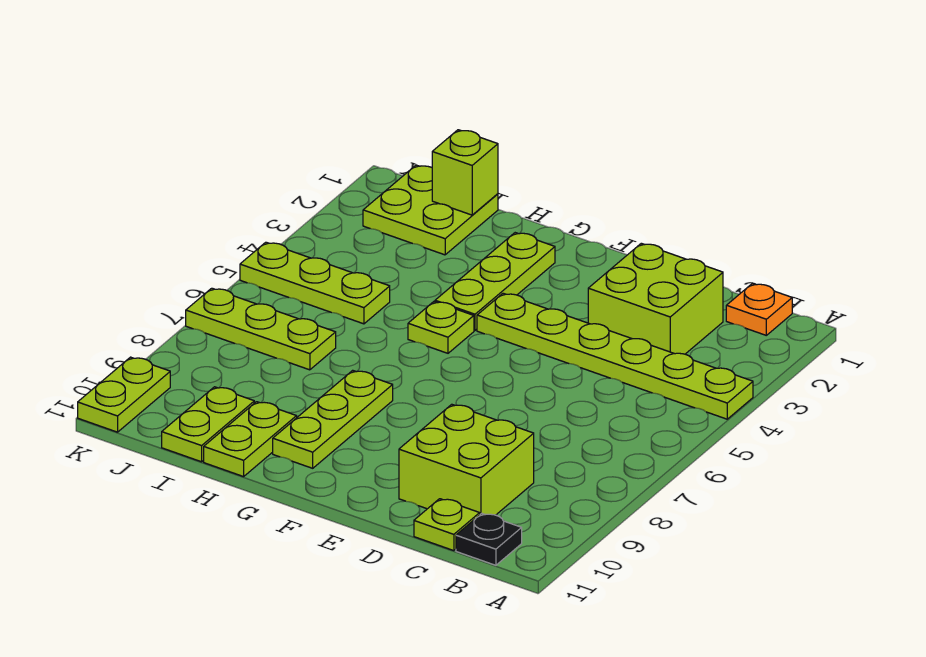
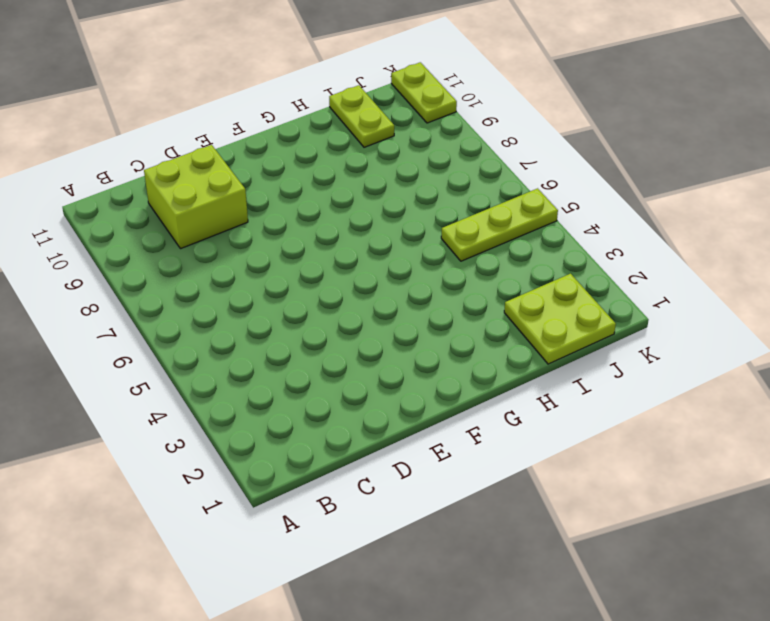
none -> lime plate A4:F4 level 1
none -> orange plate B1 level 1
none -> black plate B11 level 1

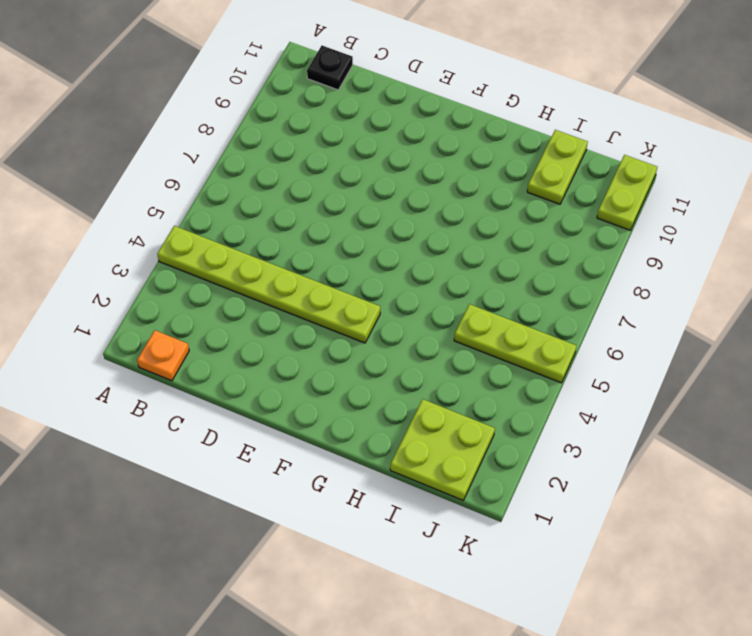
none -> lime brick C2:D3 level 1
none -> lime brick C9:D10 level 1
none -> lime plate C11 level 1

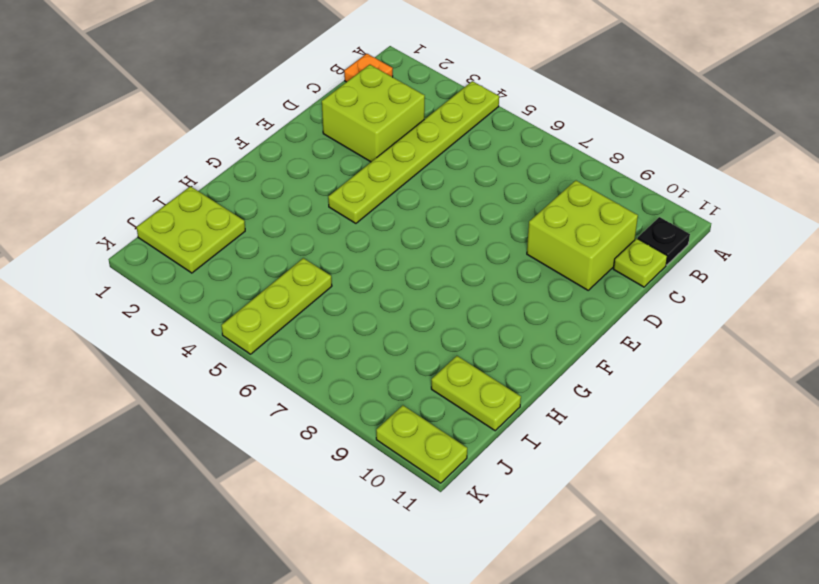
none -> lime plate G2:G4 level 1
none -> lime plate G5 level 1
none -> lime plate G8:G10 level 1

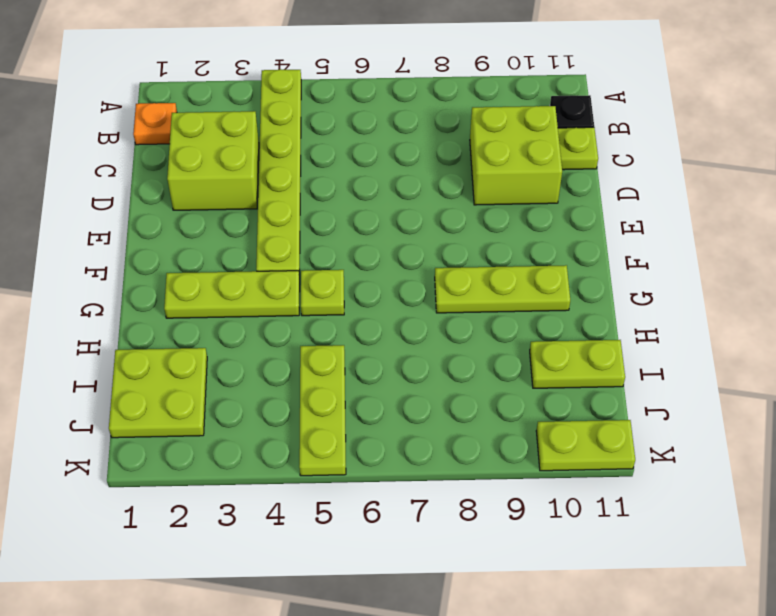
none -> lime plate H10:H11 level 1
none -> lime plate I7:K7 level 1
none -> lime brick I1 level 2

